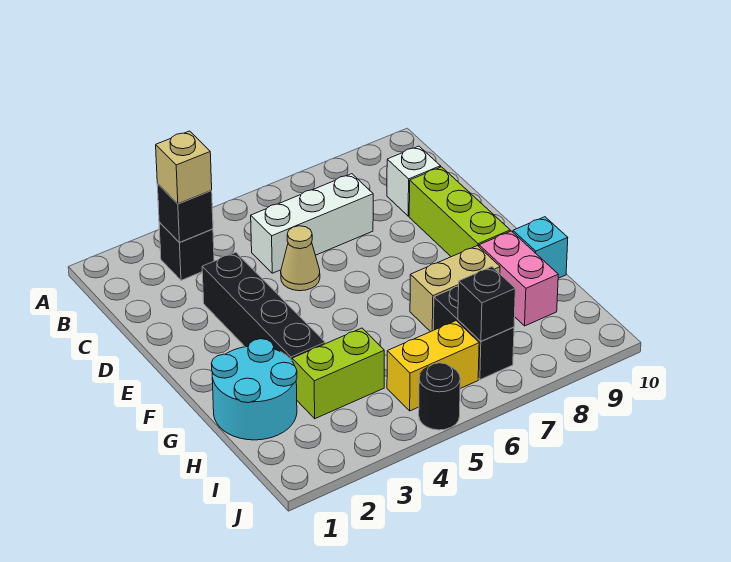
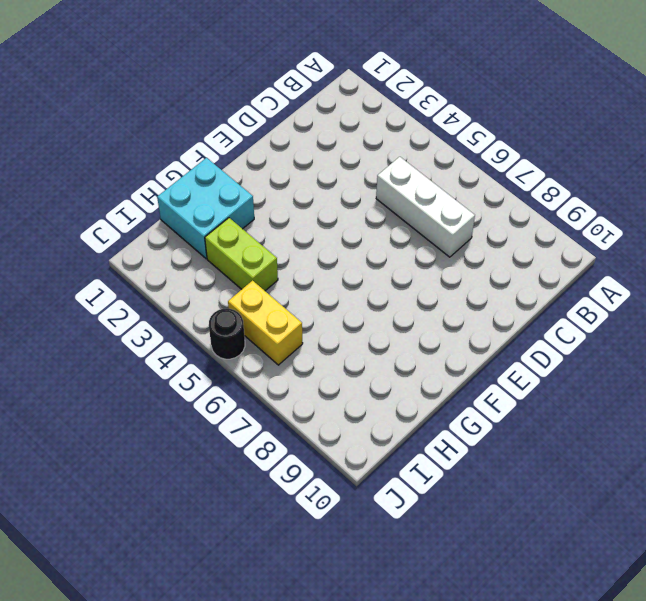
cyan brick G1:H2 level 1 -> cyan round brick G1:H2 level 1
none -> black brick B3 level 1
none -> white brick C9 level 1
none -> black brick D3:G3 level 1

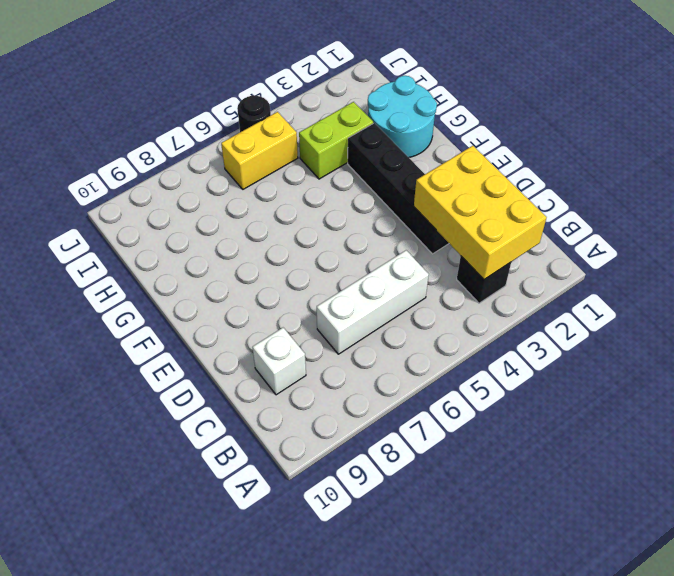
yellow brick B2:D3 level 2 -> black brick B3 level 2
none -> tan cone D5 level 1
none -> lime brick D9:F9 level 1
none -> tan brick G7:G8 level 1

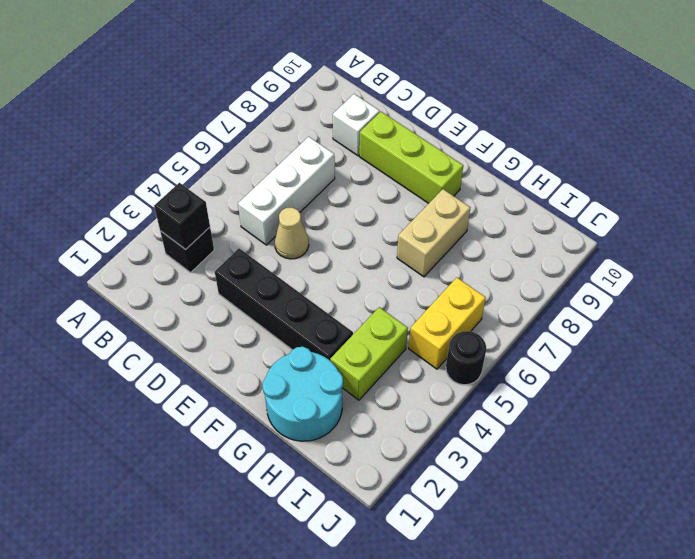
none -> pink brick G9:H9 level 1
none -> cyan brick G10 level 1
none -> black brick H7:I7 level 1

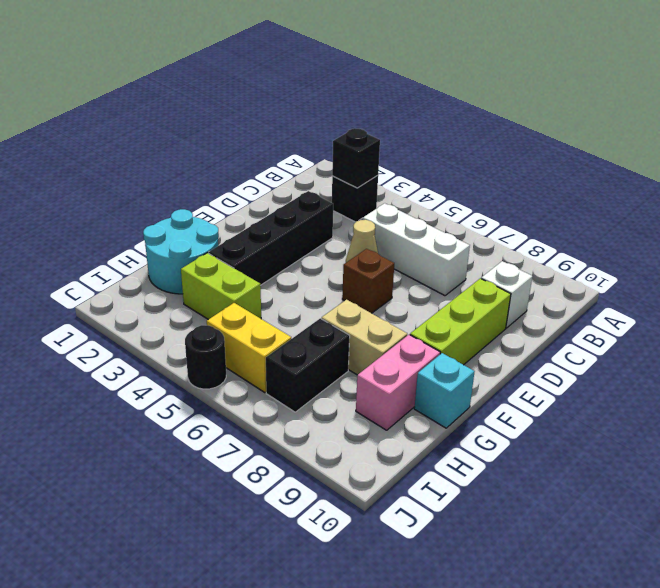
brown brick E6 level 1 -> none
none -> black brick I7 level 2
none -> tan brick B3 level 3

